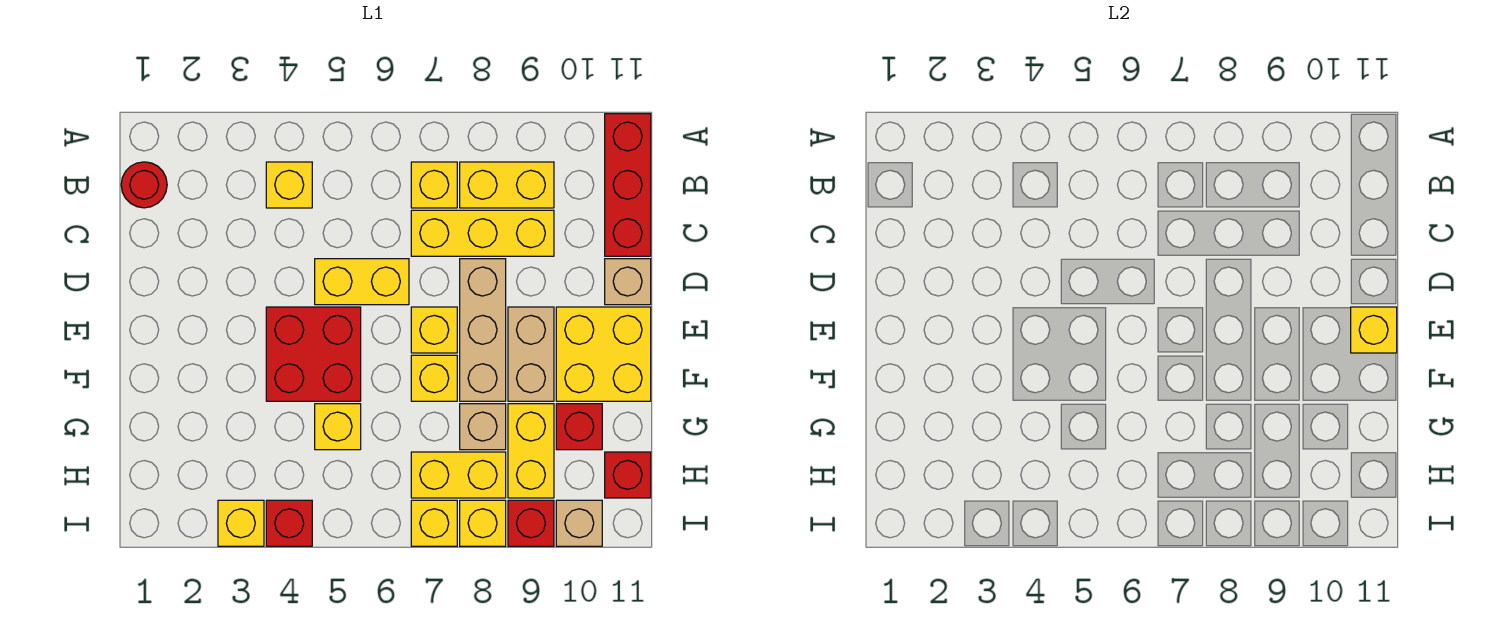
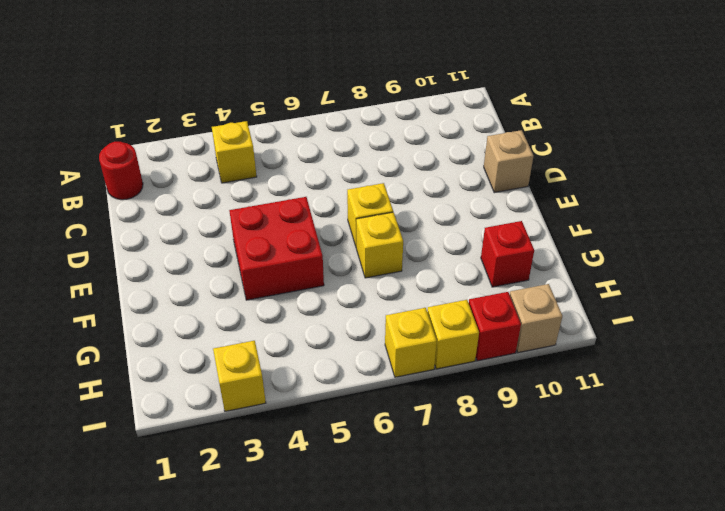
none -> red brick A11:C11 level 1
none -> yellow brick B7 level 1
none -> yellow brick B8:B9 level 1

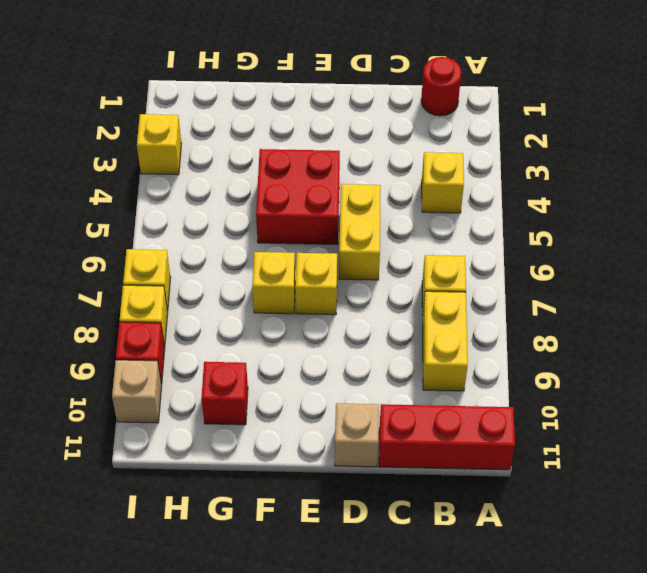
none -> yellow brick C7:C9 level 1
none -> tan brick D8:F8 level 1
none -> tan brick E9:F9 level 1

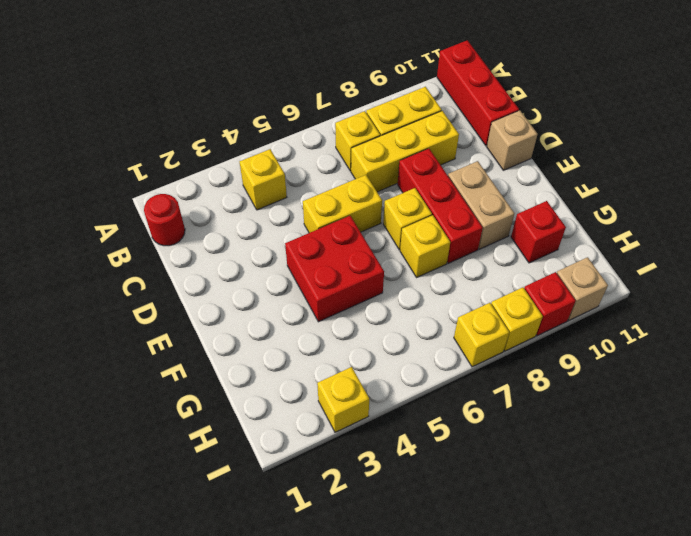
red brick D8:F8 level 1 -> tan brick D8:F8 level 1
none -> yellow brick E10:F11 level 1
none -> yellow brick G5 level 1
none -> tan brick G8 level 1

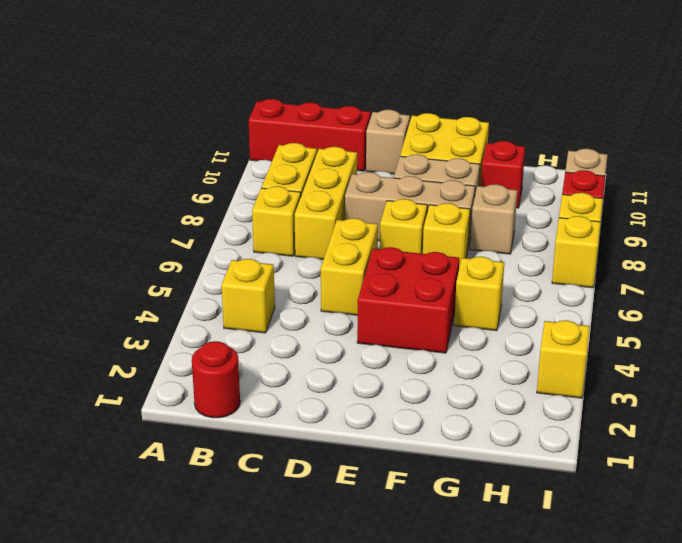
none -> yellow brick G9:H9 level 1
none -> yellow brick H7:H8 level 1
none -> red brick H11 level 1

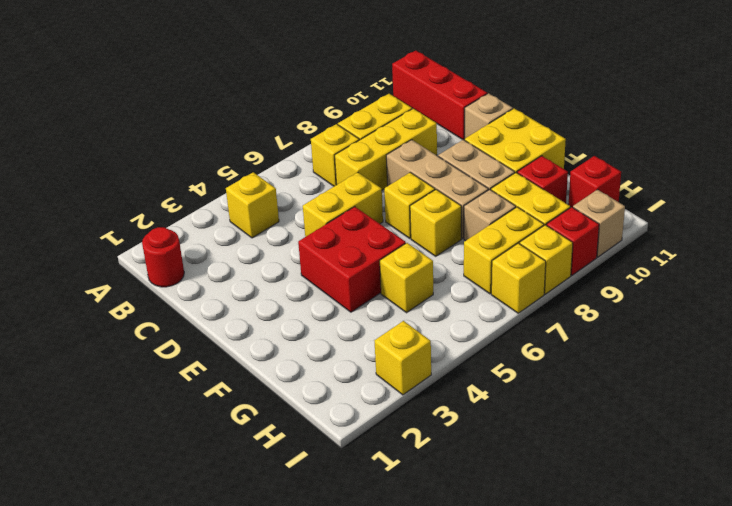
none -> red brick I4 level 1
none -> yellow brick E11 level 2

